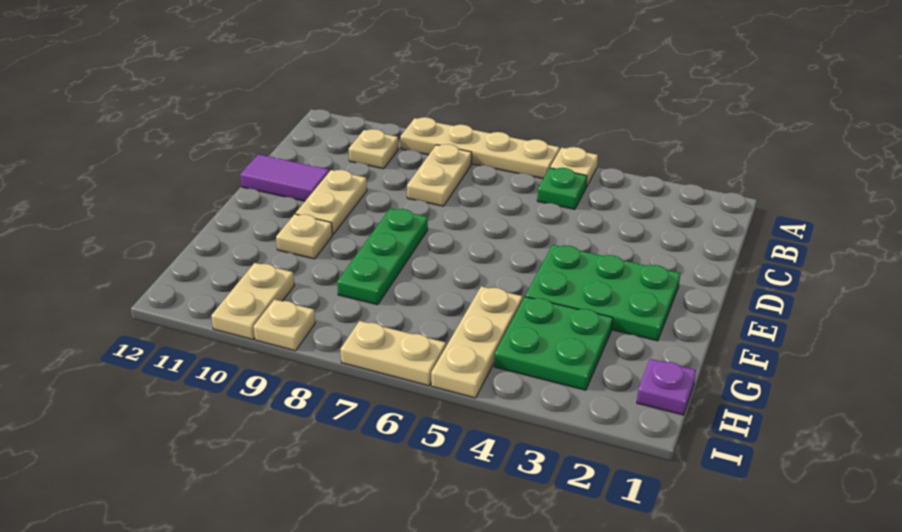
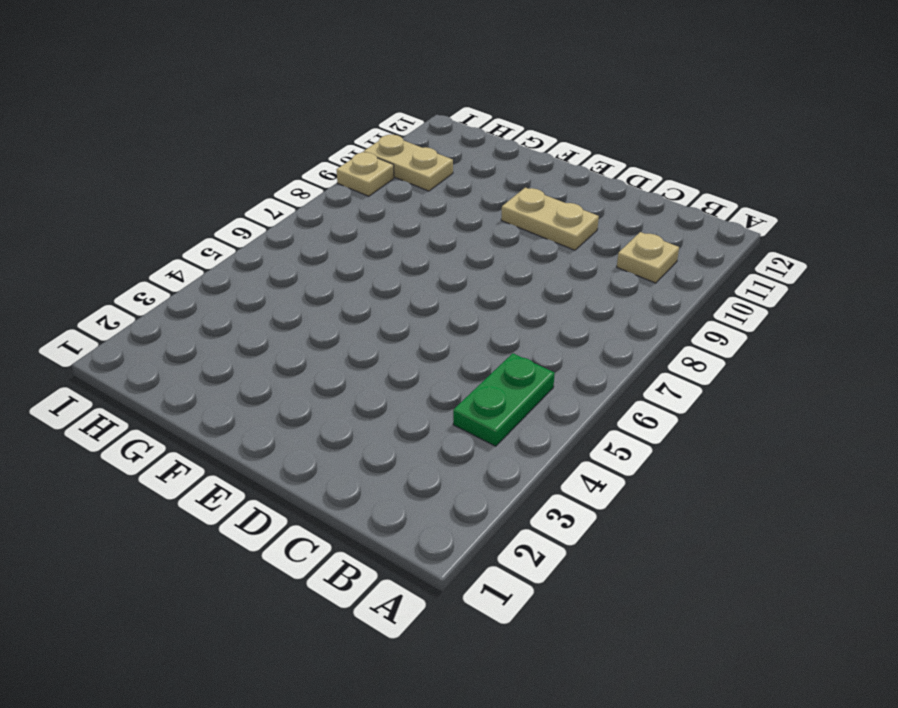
green plate B4:B5 level 1 -> green plate B5 level 1
none -> tan plate A5 level 1
none -> tan plate A6:A9 level 1
none -> tan plate B8:C8 level 1

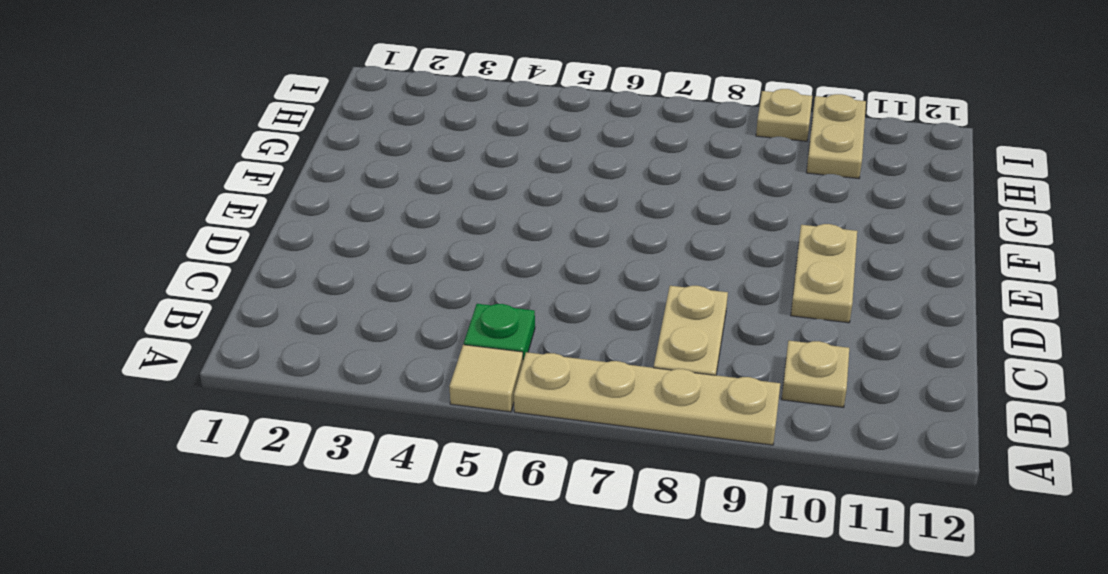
tan tile A5 level 1 -> tan plate A5 level 1
none -> purple tile D11:D12 level 1
none -> green plate E2:F4 level 1
none -> green plate E8:G8 level 1

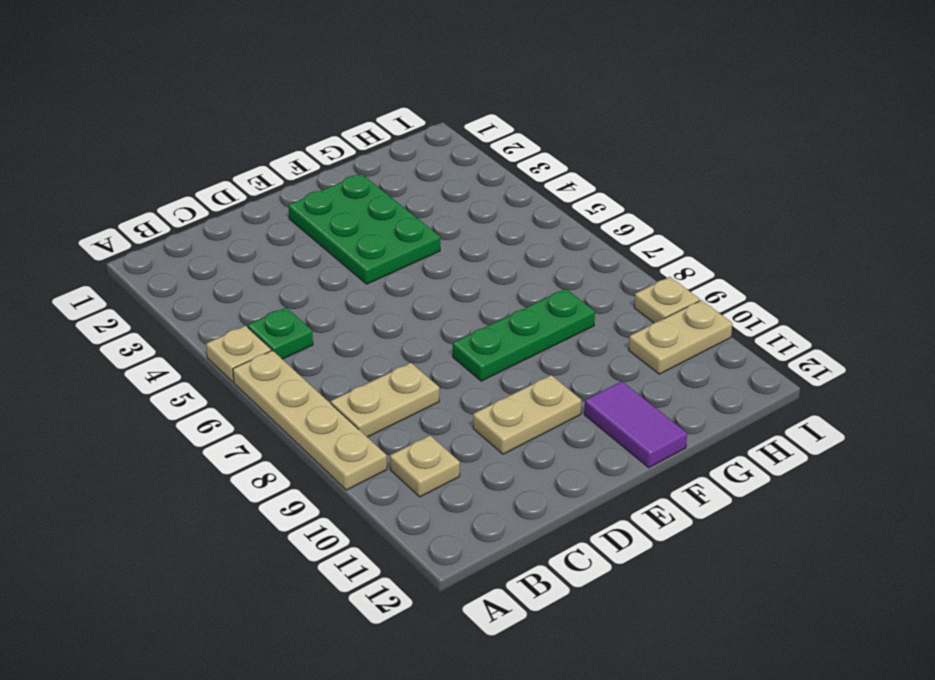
purple tile F11:F12 level 1 -> purple tile D11:D12 level 1
none -> tan plate F10 level 1
none -> green plate G3:H4 level 1
none -> tan plate G5:I5 level 1

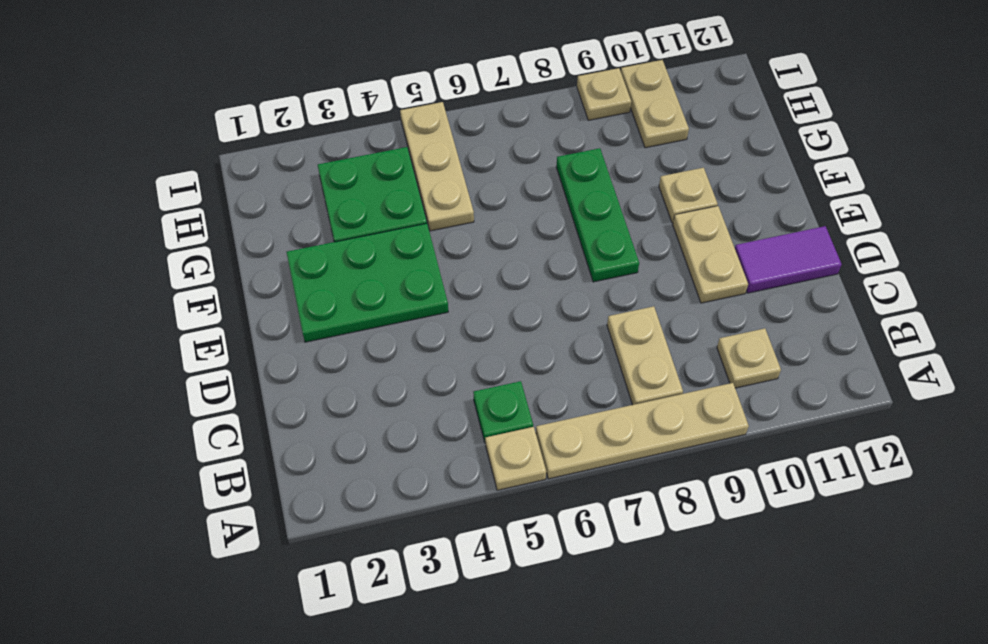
none -> purple plate H1 level 1
none -> tan plate I6:I7 level 1

